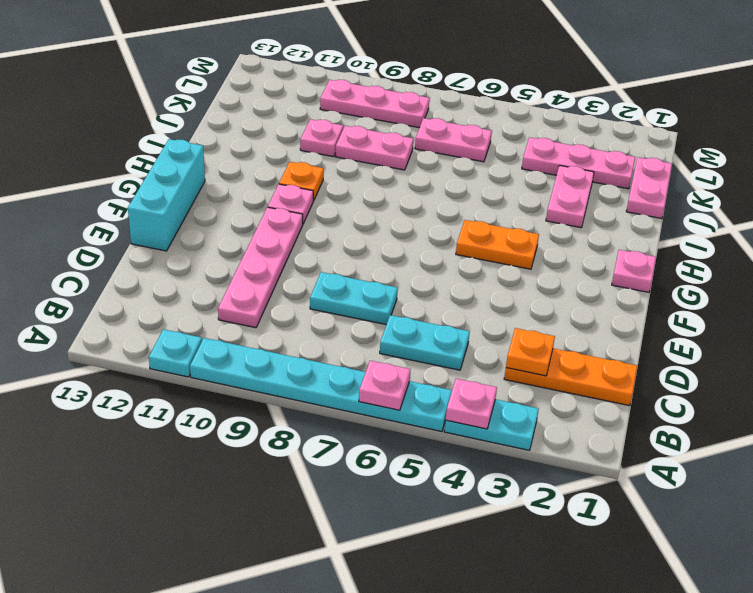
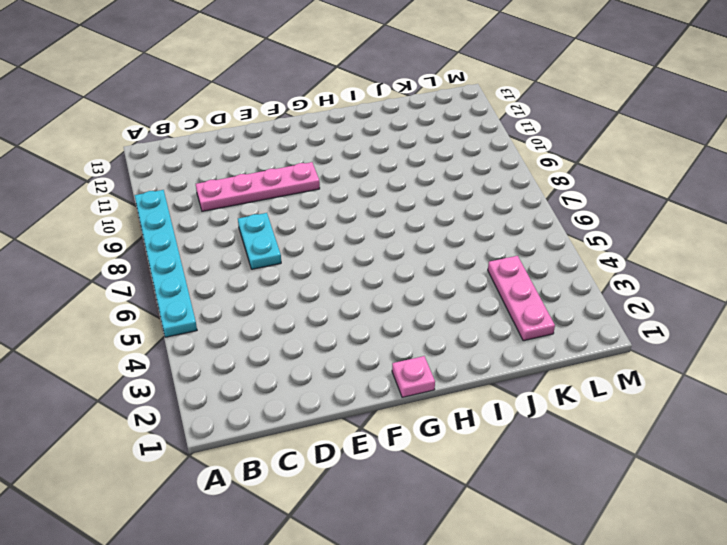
none -> cyan plate A3:A4 level 1
none -> cyan plate A11 level 1
none -> orange plate C1:C3 level 1

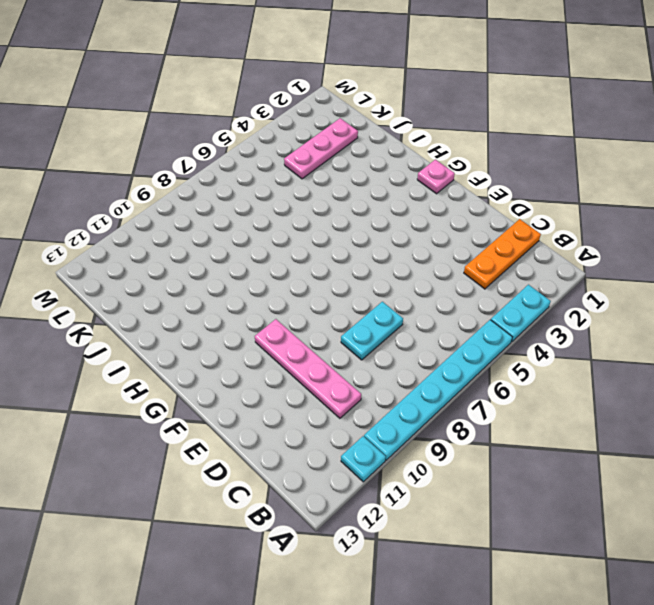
none -> cyan plate C5:C6 level 1
none -> cyan brick E13:G13 level 1
none -> orange plate G4:G5 level 1

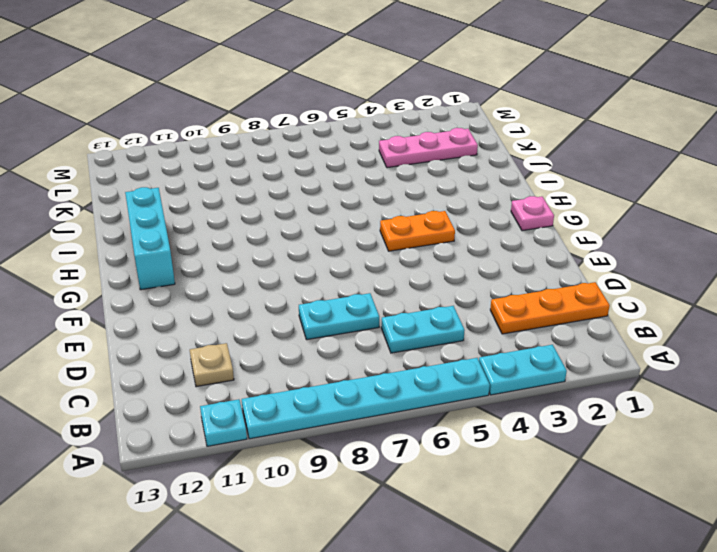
tan plate C11 level 1 -> none
cyan brick G12:I12 level 1 -> cyan brick E13:G13 level 1
none -> pink plate C10:F10 level 1
none -> pink plate G10 level 1
none -> orange plate H10 level 1

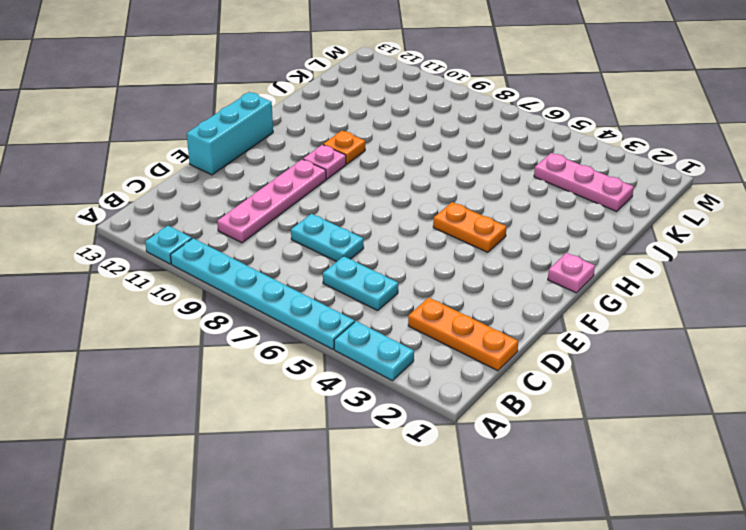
none -> pink plate I3:J3 level 1
none -> pink plate J1:K1 level 1
none -> pink plate J8:J9 level 1

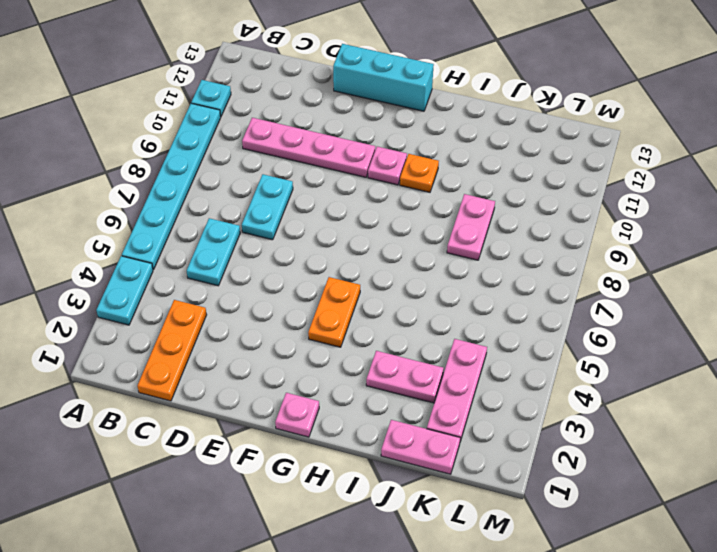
none -> pink plate J10 level 1
none -> pink plate K6:K7 level 1
none -> pink plate L8:L10 level 1

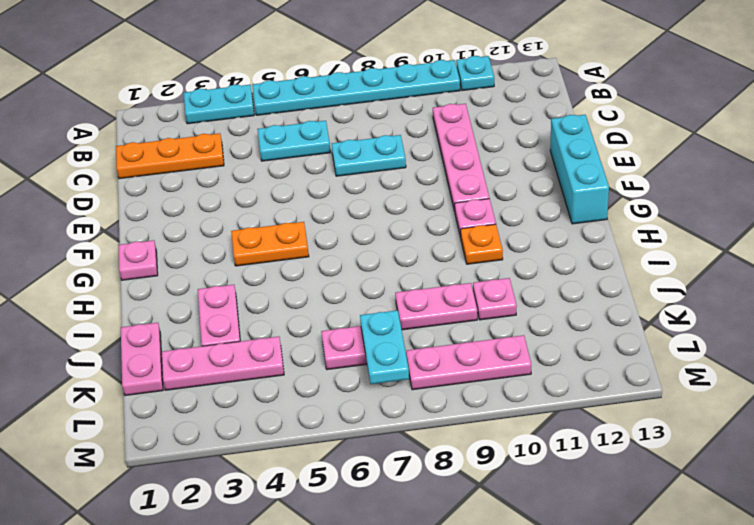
cyan plate K7:L7 level 2 -> none
none -> pink plate A4 level 2
none -> pink plate A6 level 2
none -> orange plate C3 level 2

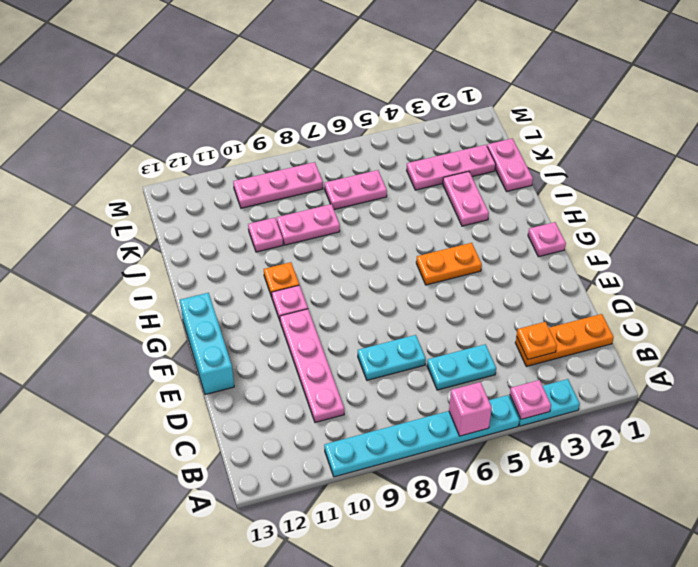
pink brick A6 level 2 -> pink plate A6 level 2
none -> cyan plate A11 level 1

